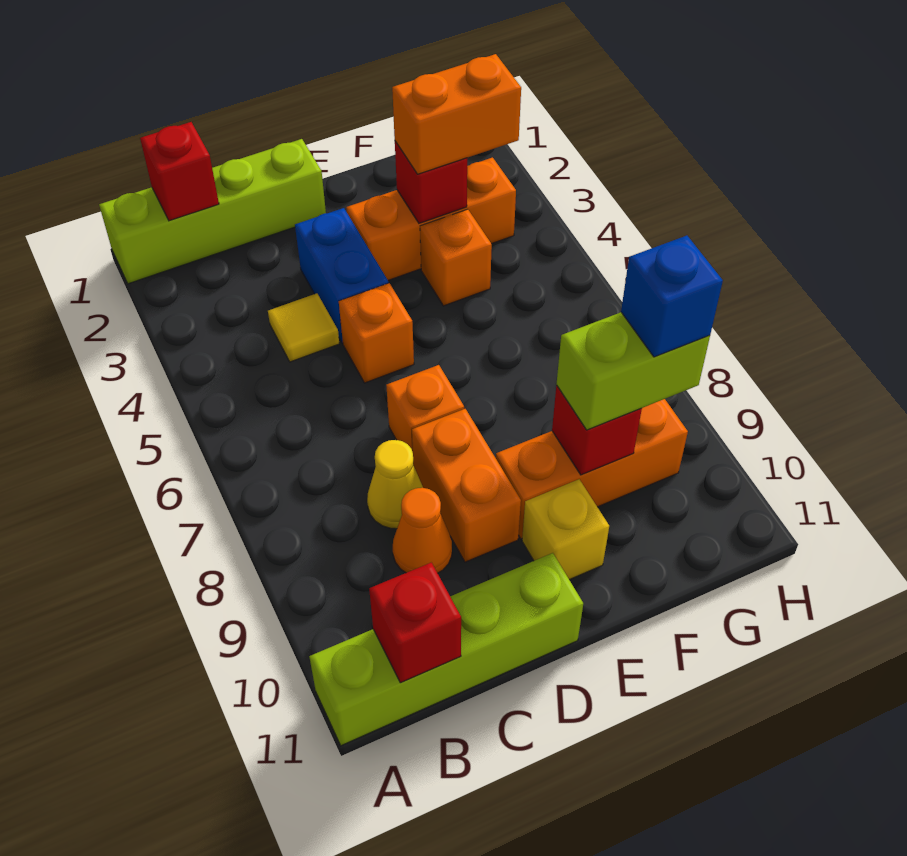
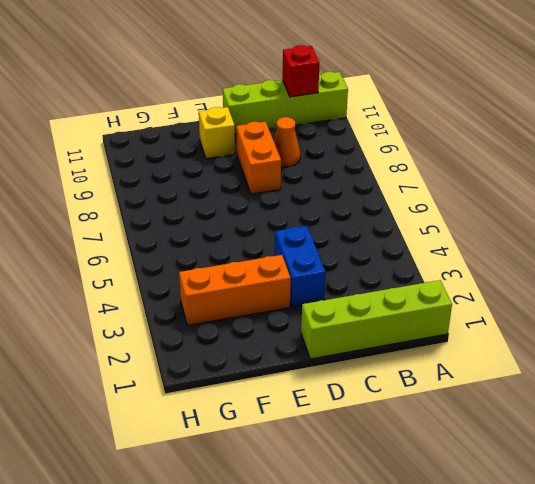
none -> yellow tile C4 level 1
none -> yellow cone C8 level 1
none -> orange brick D5 level 1

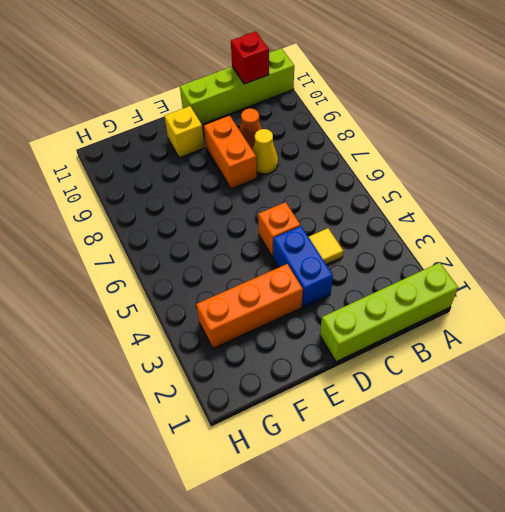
none -> orange brick D7 level 1
none -> orange brick E9:G9 level 1
none -> orange brick F4 level 1

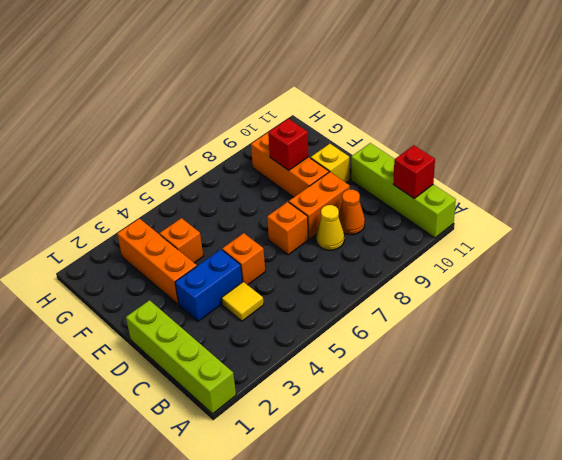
none -> red brick B1 level 2
none -> red brick F3 level 2
none -> orange brick F3:G3 level 3

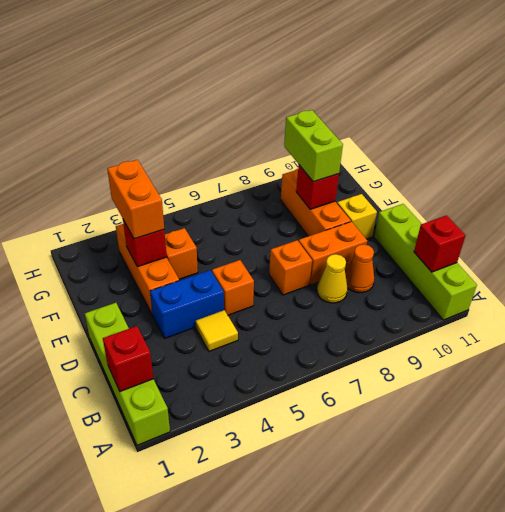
none -> blue brick G9 level 4

